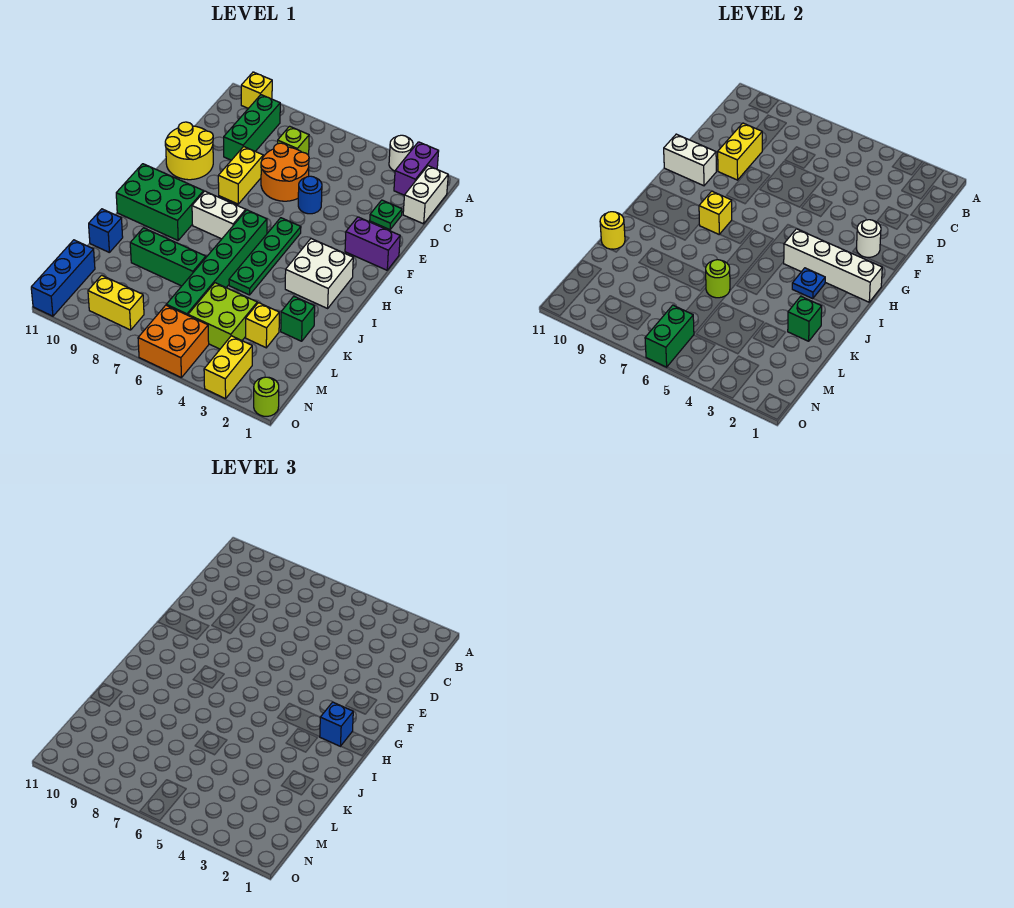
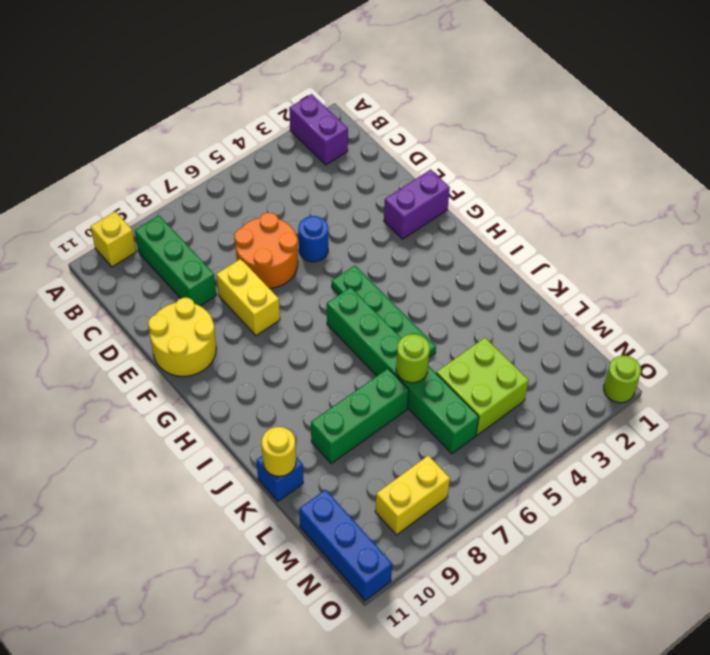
none -> white round brick A3 level 1
none -> white brick B1:C1 level 1
none -> lime brick C7 level 1
none -> green plate D2 level 1

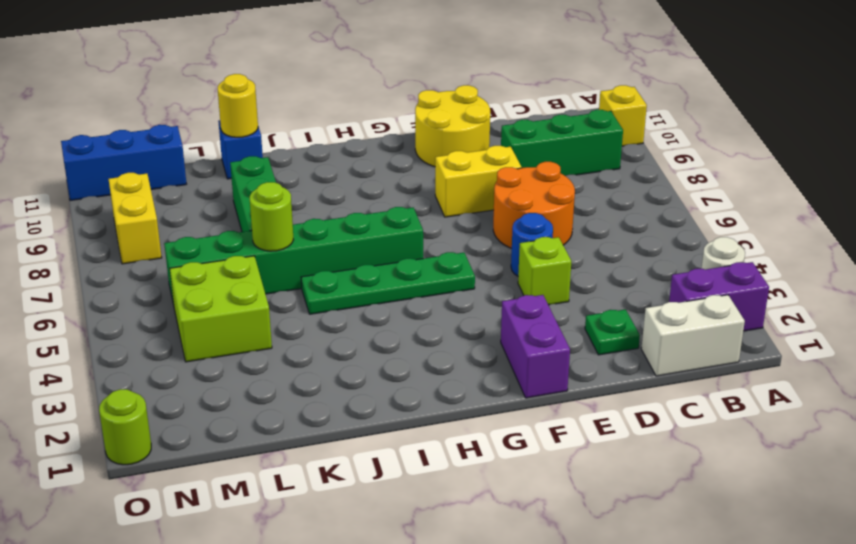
lime brick E4 level 1 -> lime brick C7 level 1
none -> white brick H2:I3 level 1
none -> white brick H7:H8 level 1
none -> green brick H9:I11 level 1
none -> green brick K2 level 1

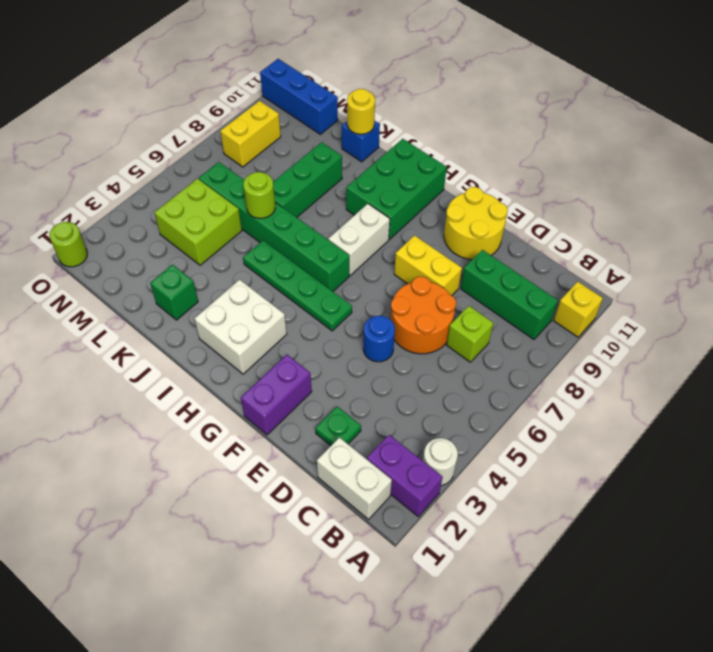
none -> yellow brick L3 level 1
none -> yellow brick N3:O3 level 1
none -> orange brick N5:O6 level 1
none -> yellow brick D9:E9 level 2

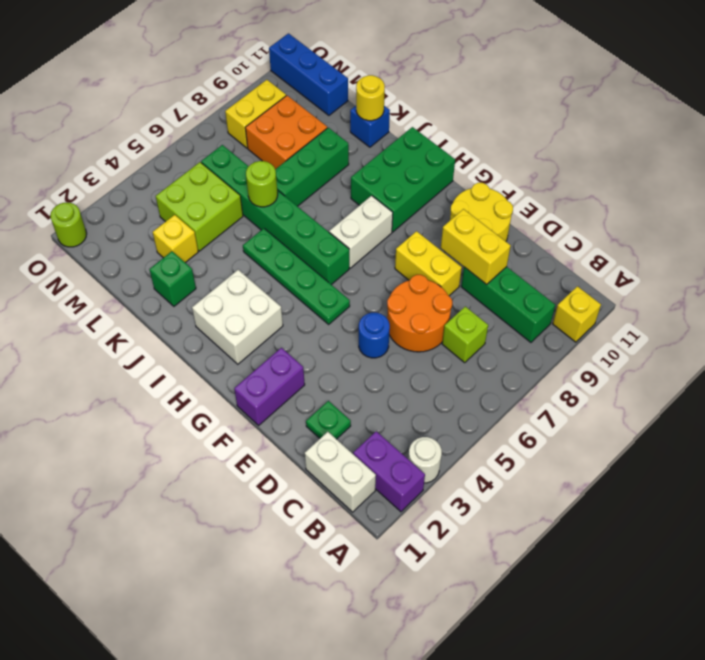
orange brick L8:M9 level 1 -> orange brick N5:O6 level 1
none -> yellow brick N3:O3 level 1
none -> white round brick F2 level 2
none -> white brick F10:F11 level 2
none -> white brick H1:H4 level 2

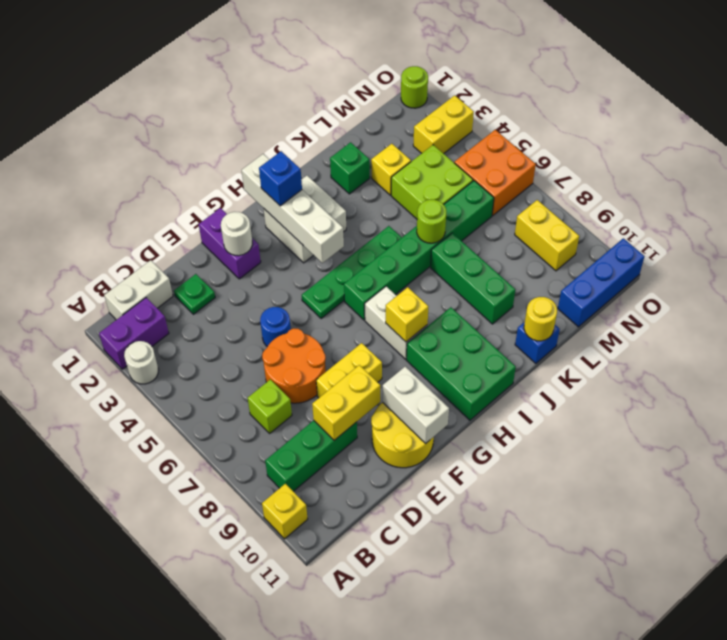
none -> blue plate I3 level 2
none -> green brick K2 level 2
none -> green brick N6:O6 level 2

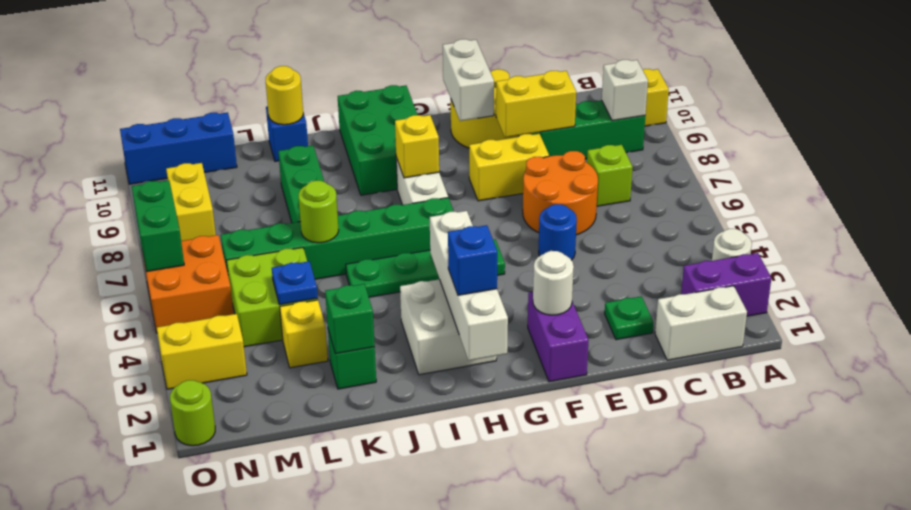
white brick B9 level 2 -> none
blue plate L4 level 2 -> blue plate I3 level 2
green brick O6:O7 level 2 -> green brick N6:O6 level 2

